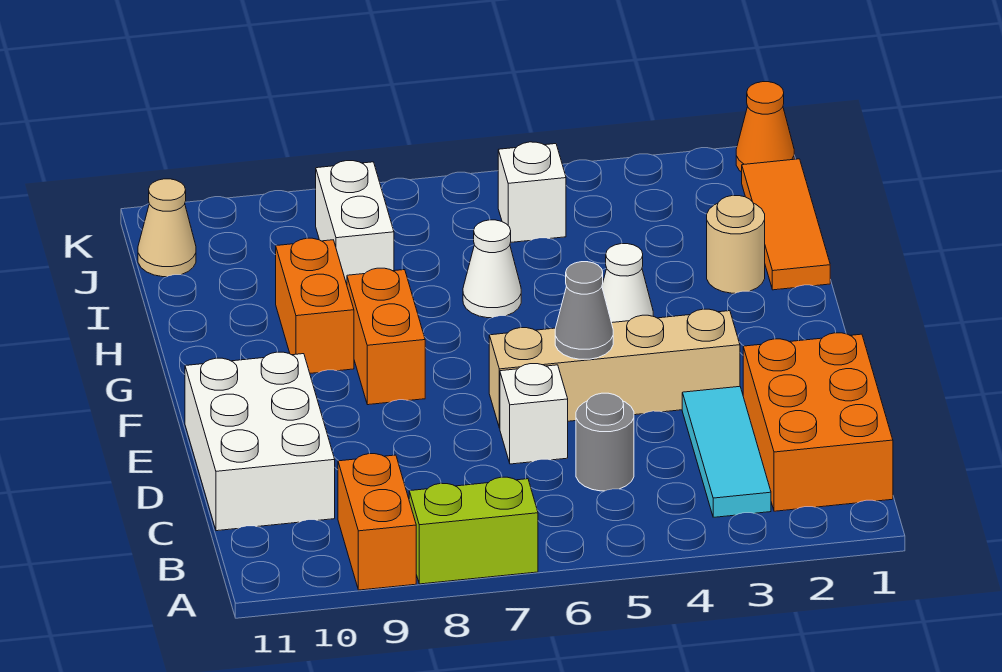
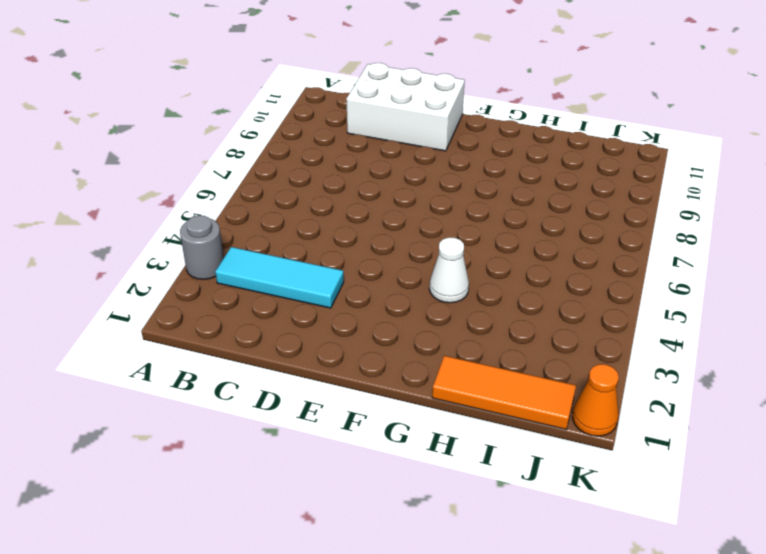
grey round brick A3 level 1 -> grey round brick C5 level 1
none -> lime brick A7:A8 level 1
none -> orange brick A9:B9 level 1
none -> orange brick B1:D2 level 1

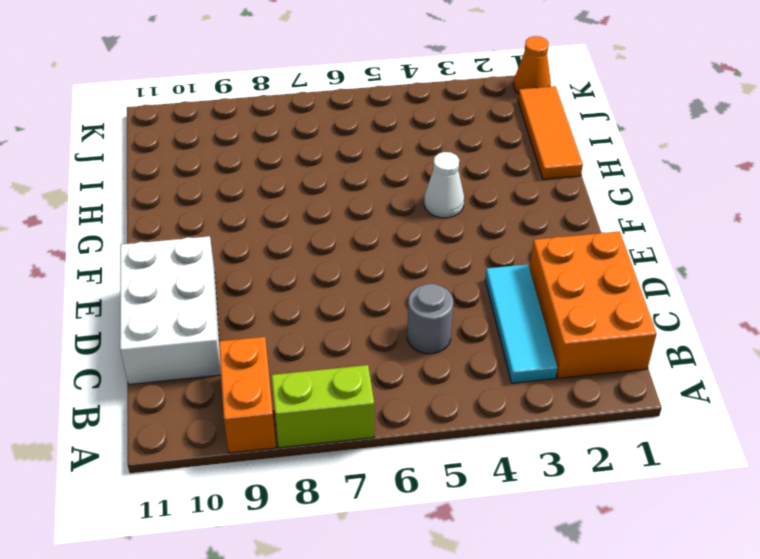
none -> white brick D6 level 1
none -> tan brick E3:E6 level 1
none -> orange brick F8:G8 level 1

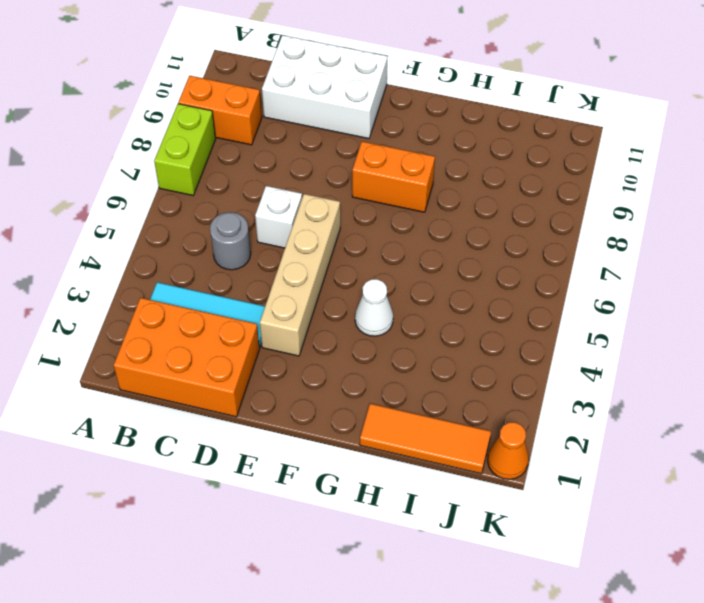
none -> orange brick G9:H9 level 1
none -> tan round brick H2 level 1
none -> white cone H6 level 1

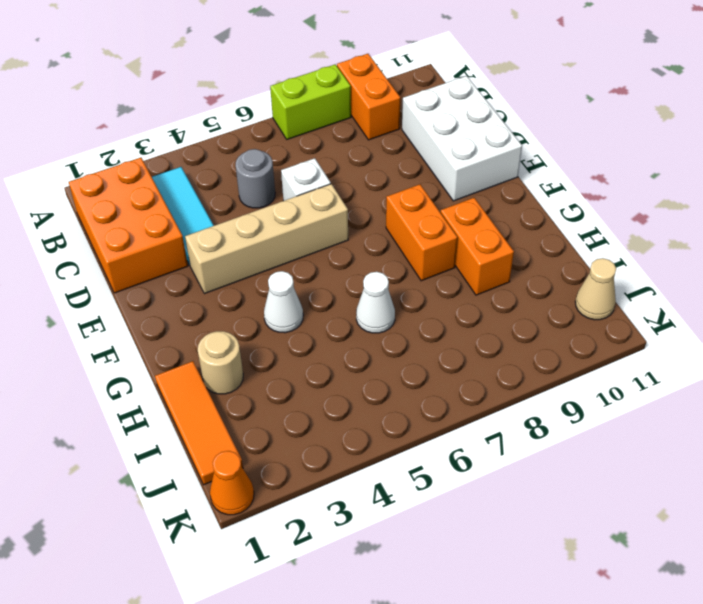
none -> white brick I8:J8 level 1
none -> white brick J5 level 1
none -> grey cone E5 level 2

